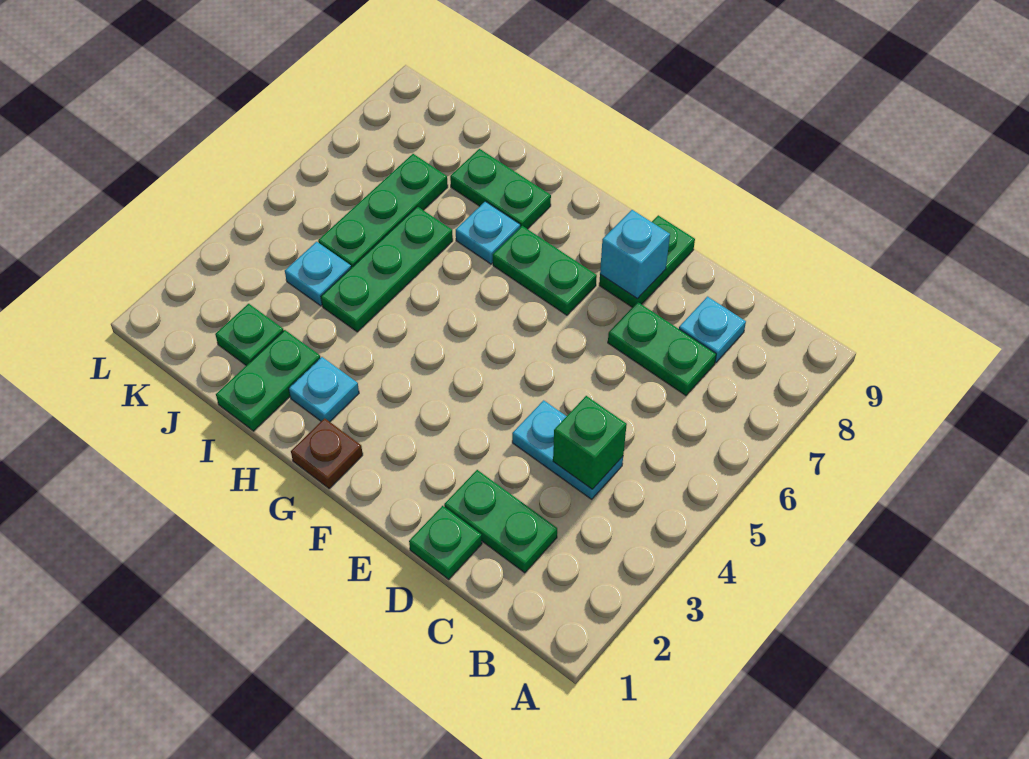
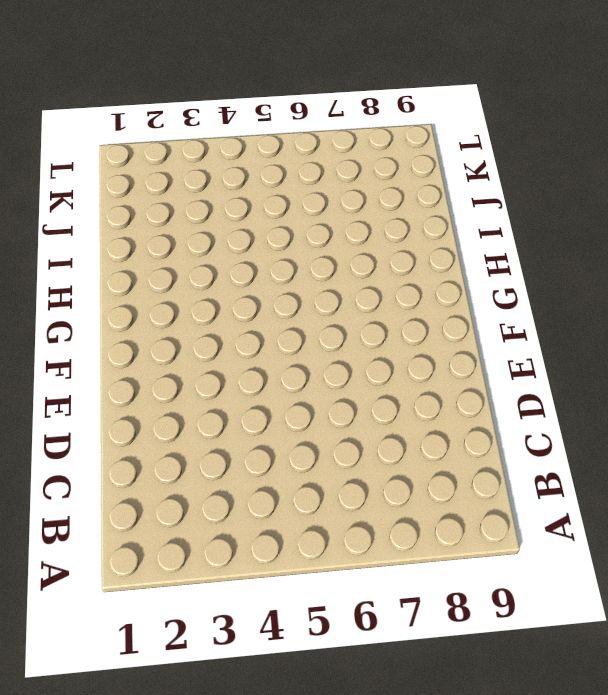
none -> green plate C2:D2 level 1
none -> cyan plate C4:D4 level 1
none -> green plate C7:D7 level 1

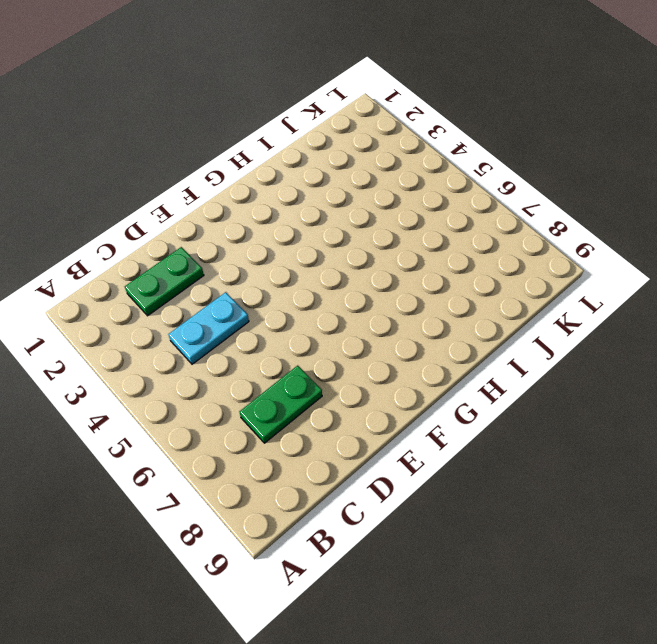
none -> cyan plate C8 level 1
none -> green plate D1 level 1
none -> green plate E8:E9 level 1

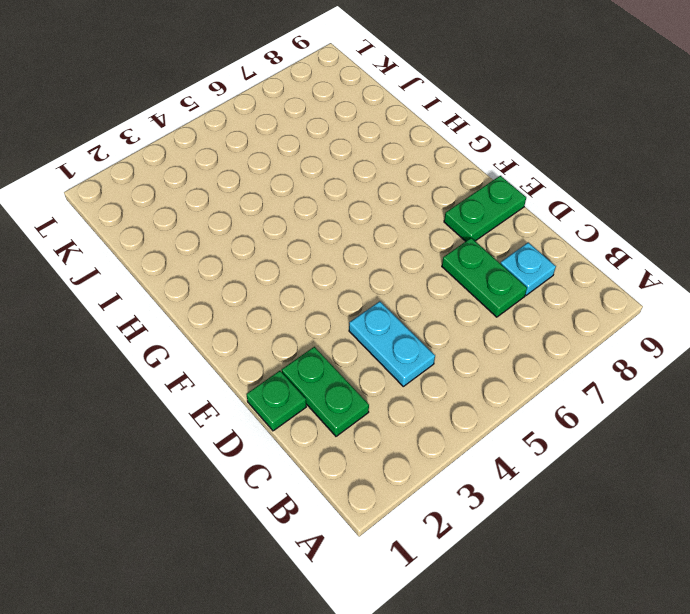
none -> green plate F7:G7 level 1
none -> brown plate G1 level 1
none -> cyan plate H2 level 1

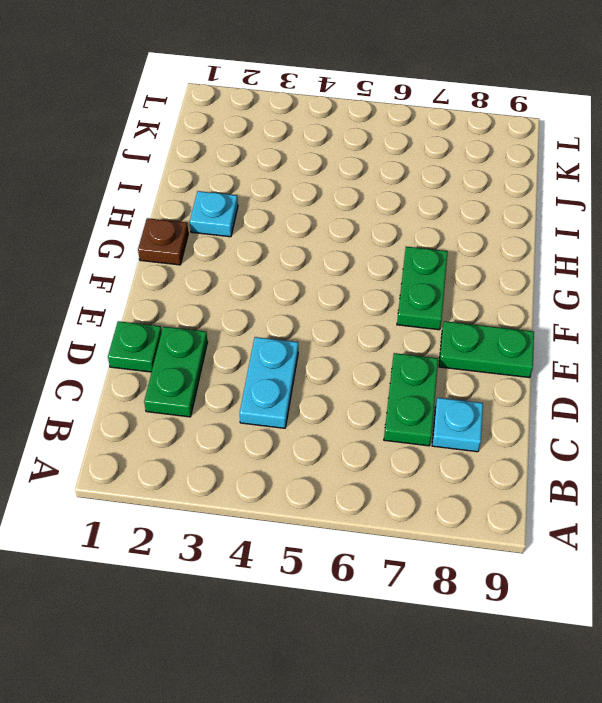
none -> cyan plate H7 level 1
none -> green plate H8:I8 level 1
none -> green plate I1:I2 level 1

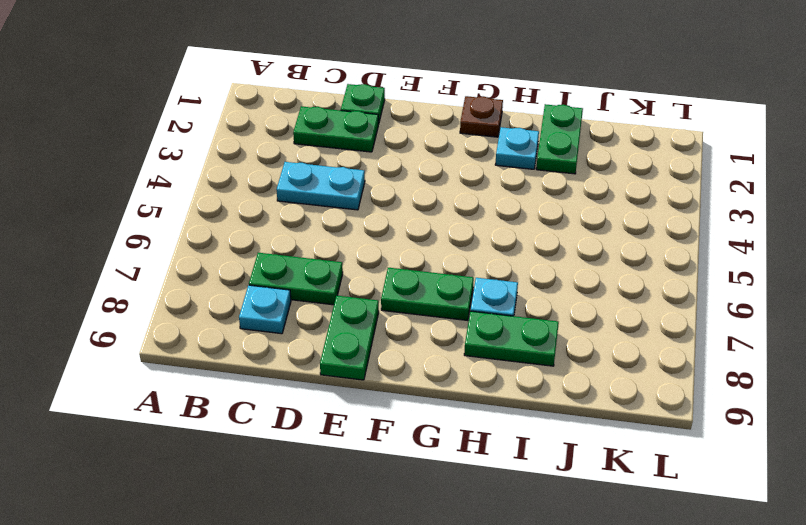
none -> green plate I4:I6 level 1
none -> green plate J2 level 1
none -> cyan plate J4 level 1

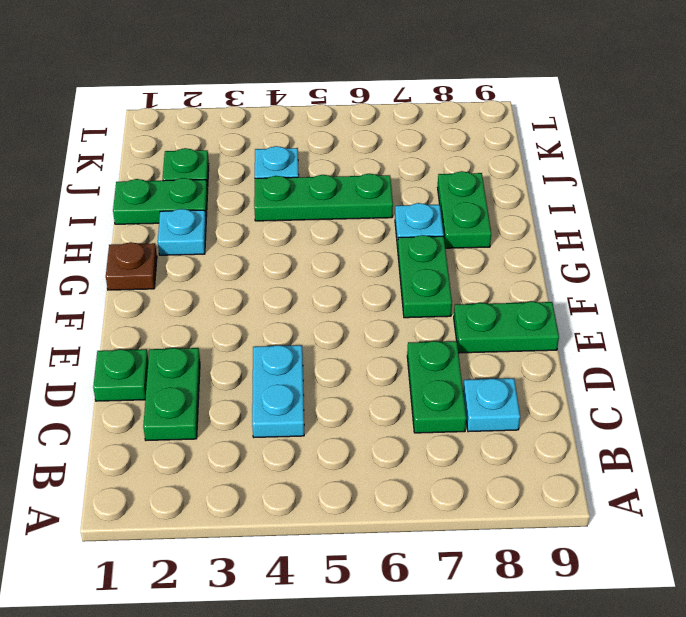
none -> green plate J5:J7 level 1
none -> green brick C4 level 2
none -> cyan brick E8 level 2

